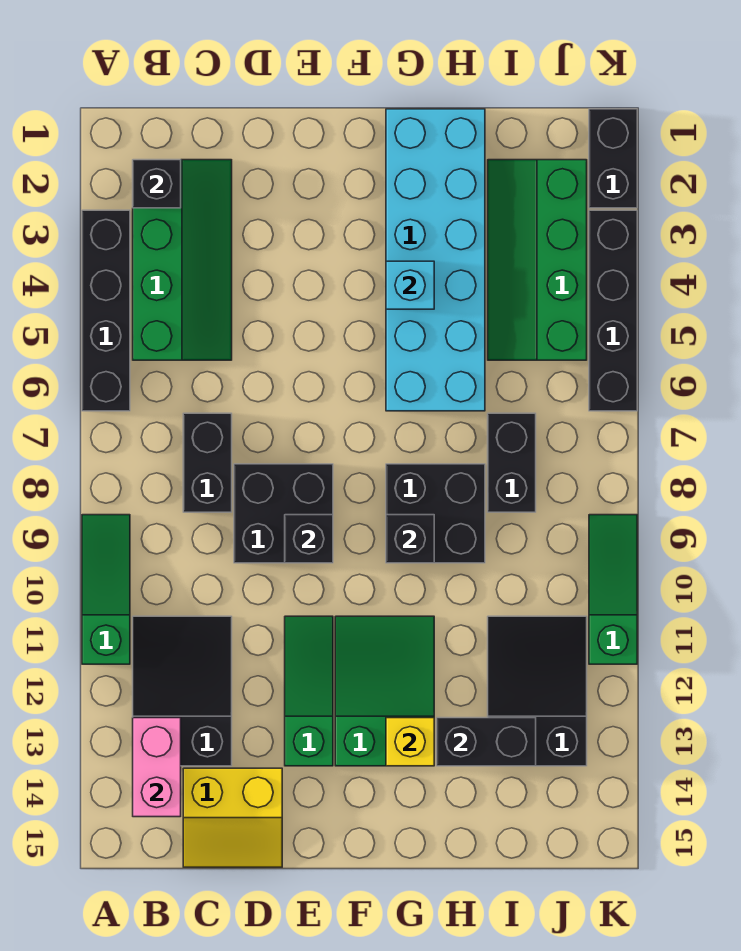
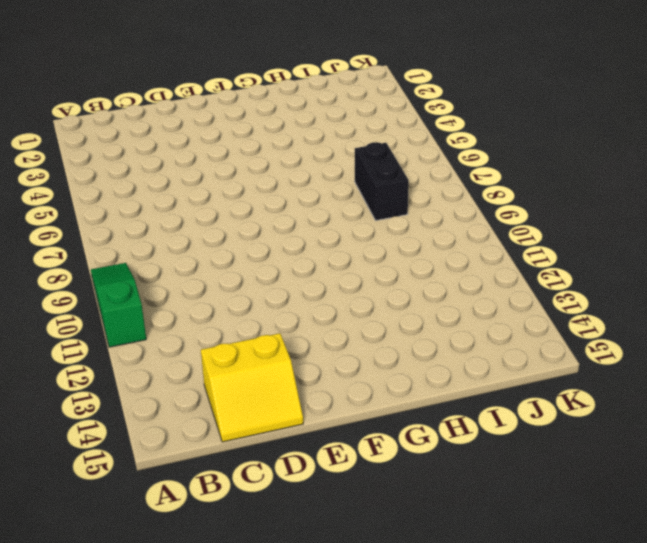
none -> black brick A3:A6 level 1
none -> green slope B2:C5 level 1 top B
none -> black slope B11:C13 level 1 top 13

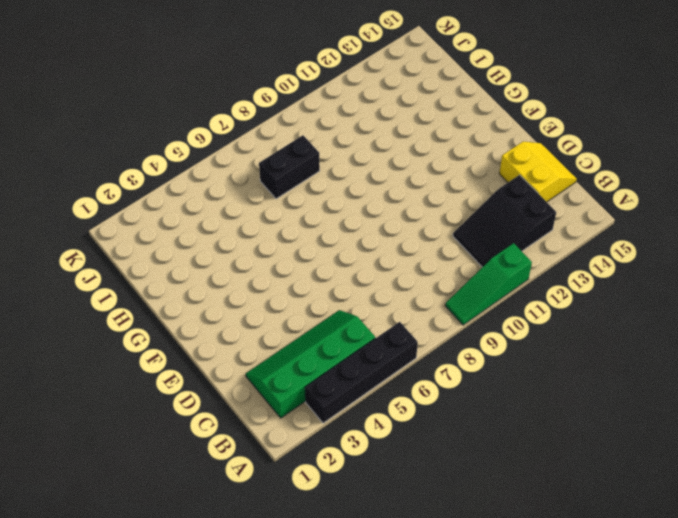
none -> black brick C7:C8 level 1
none -> black brick D8:E9 level 1
none -> green slope E11:E13 level 1 top 13

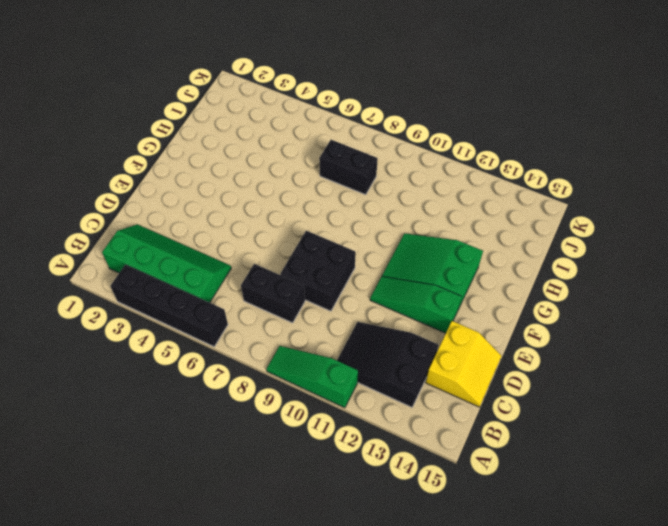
none -> cyan brick G1:H6 level 1
none -> black brick G8:H9 level 1
none -> green slope I2:J5 level 1 top J

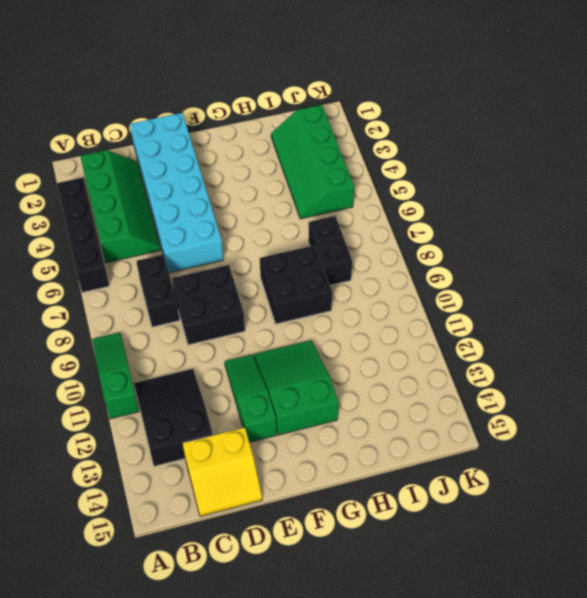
cyan brick D1:E6 level 1 -> cyan brick G1:H6 level 1
none -> black slope I11:J13 level 1 top 13
none -> black brick K1:K2 level 1
none -> black brick K3:K6 level 1

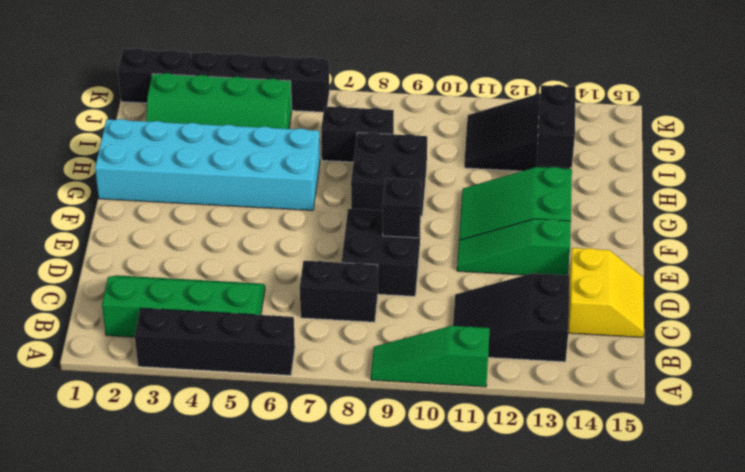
none -> green slope K9:K11 level 1 top 11
none -> black brick B2 level 2
none -> pink brick B13:B14 level 2

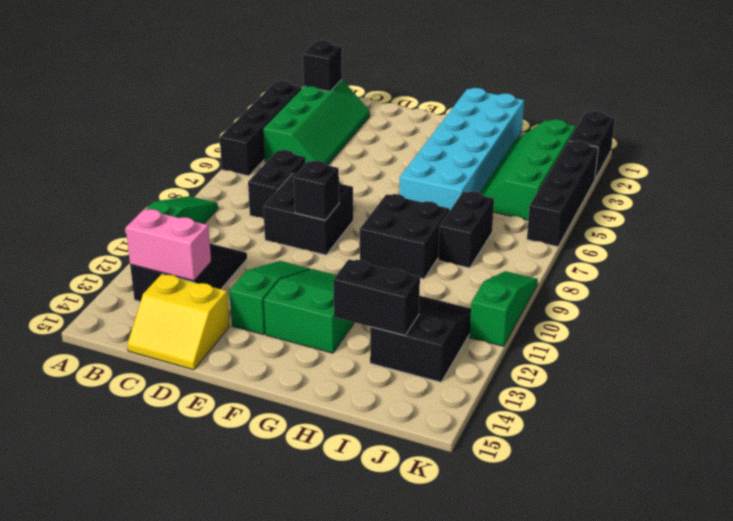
pink brick B13:C13 level 2 -> pink brick B13:B14 level 2
none -> cyan brick G4 level 2
none -> black brick G9 level 2
none -> yellow brick G13 level 2

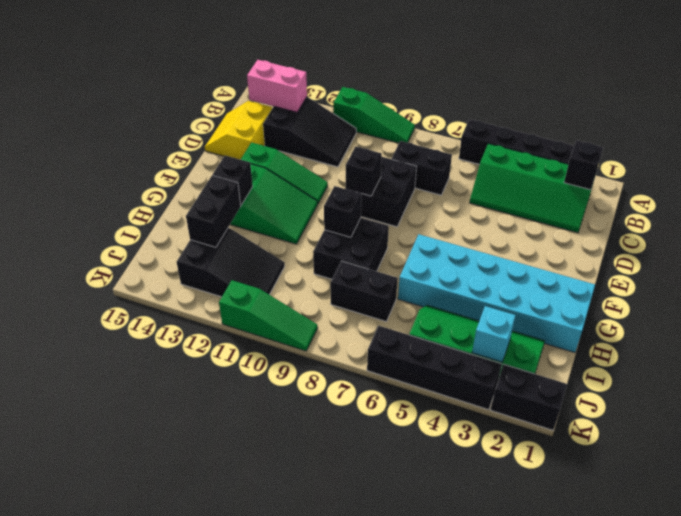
black brick G13 level 2 -> yellow brick G13 level 2
cyan brick J3 level 2 -> cyan brick G4 level 2

